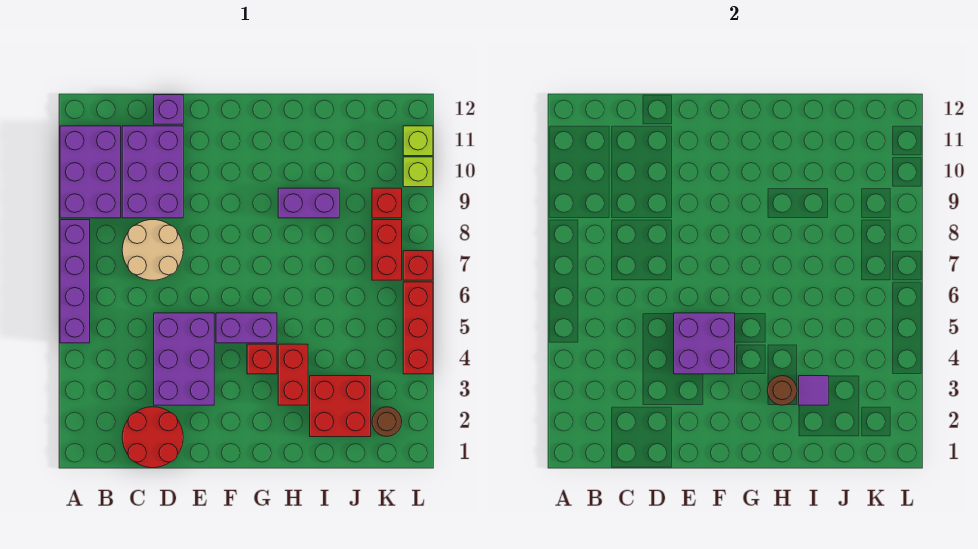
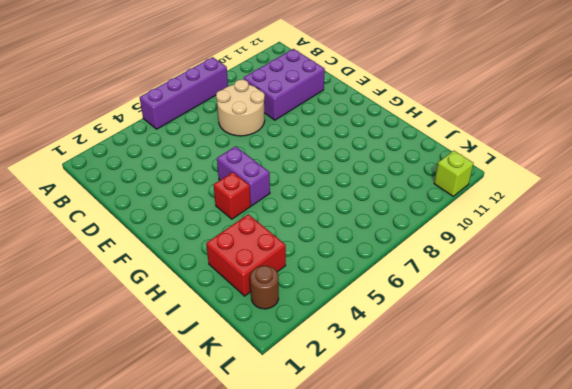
none -> purple brick A9:B11 level 1
none -> red round brick C1:D2 level 1
none -> purple brick D3:E5 level 1

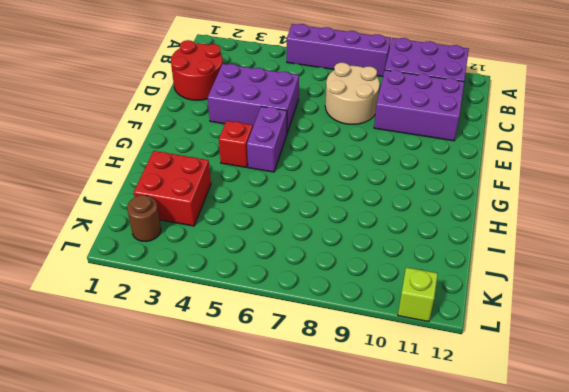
none -> purple brick D12 level 1
none -> red brick H3:H4 level 1
none -> purple brick H9:I9 level 1

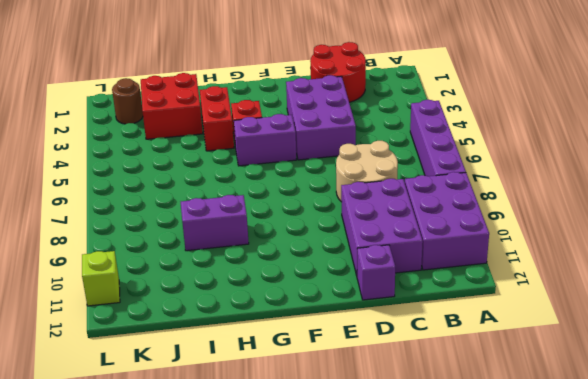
none -> red brick K7:K8 level 1
none -> red brick K9 level 1
none -> red brick L4:L6 level 1

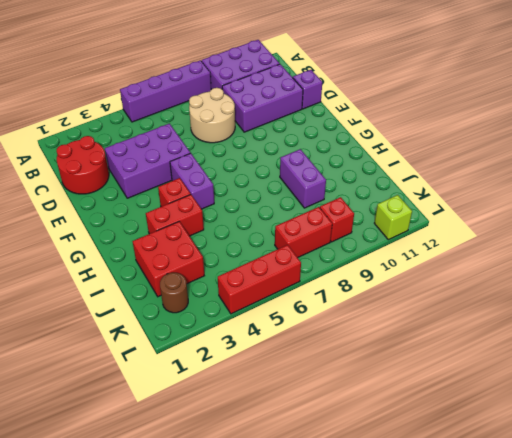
none -> red brick L7 level 1
none -> lime brick L10 level 1
none -> purple brick E4:F5 level 2

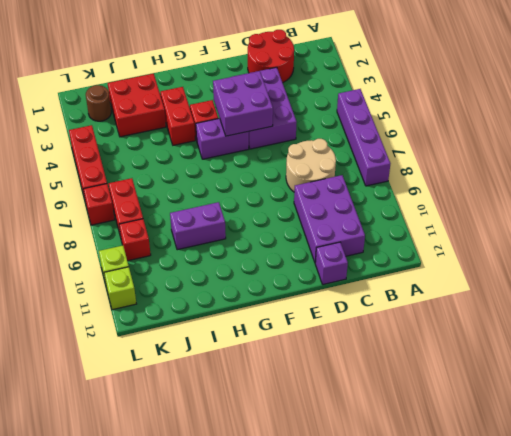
none -> purple brick A9:B11 level 1
none -> brown round brick H3 level 2
none -> purple tile I3 level 2

